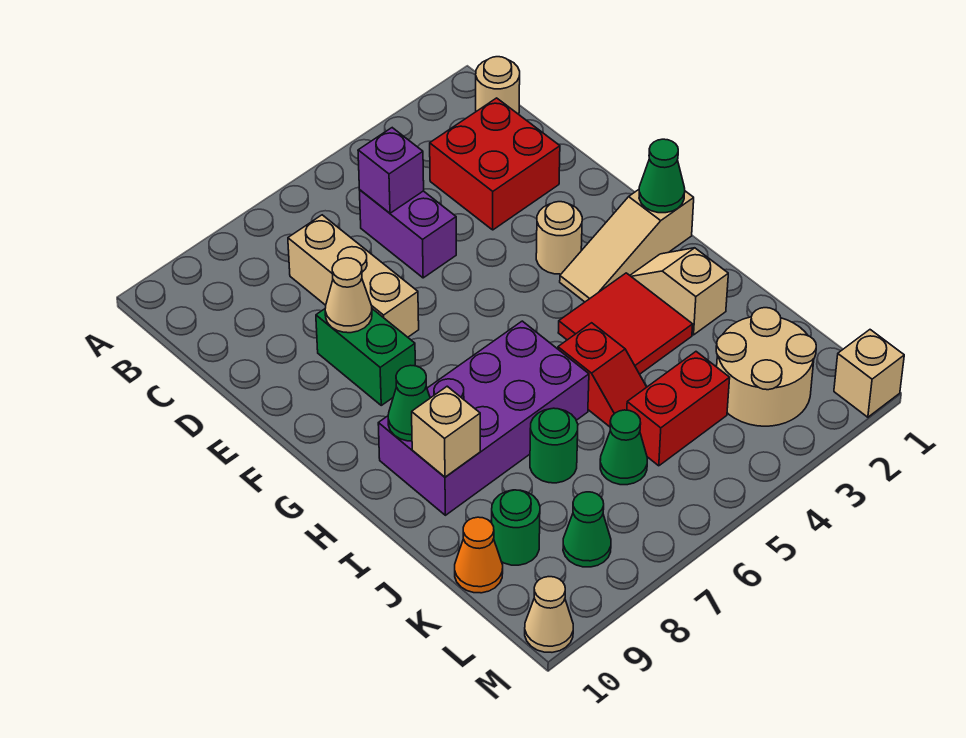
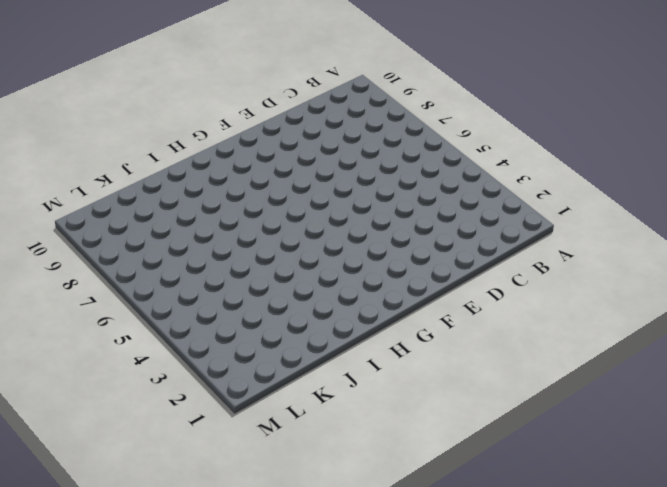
none -> tan round brick B1 level 1
none -> red brick C2:D3 level 1
none -> purple brick C5:D5 level 1

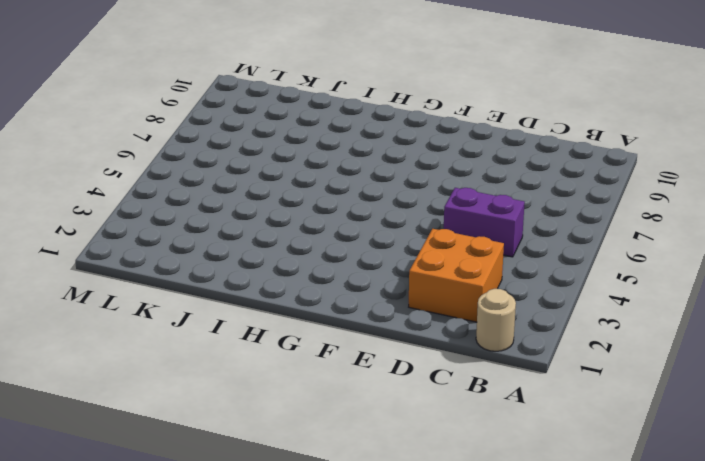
orange brick C2:D3 level 1 -> red brick C2:D3 level 1
none -> tan brick C7:E7 level 1
none -> green brick E8:F8 level 1
none -> tan round brick F3 level 1

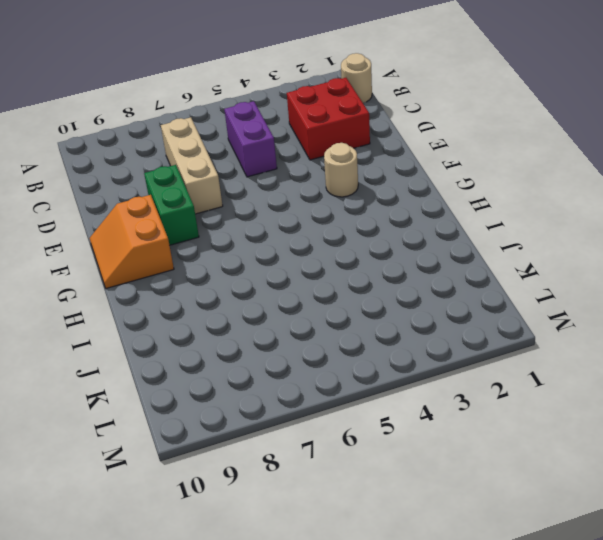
orange slope F9:G10 level 1 top 9 -> none
none -> tan slope G1:G3 level 1 top 1
none -> tan slope H2:I2 level 1 top I
none -> red tile H3:I4 level 1

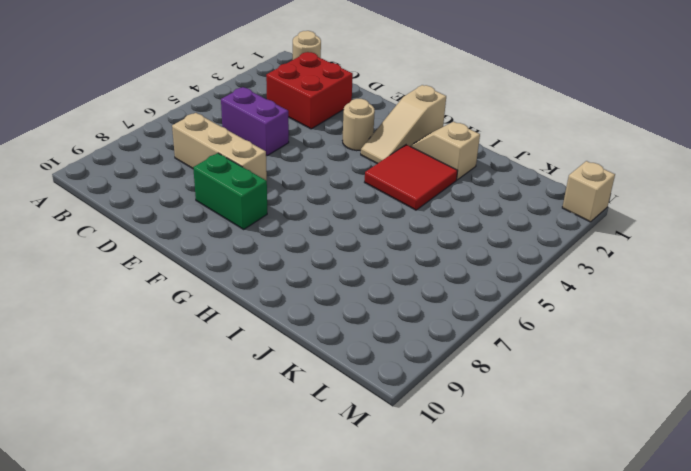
none -> purple brick H6:I9 level 1
none -> red slope I5:J5 level 1 top I
none -> green round brick J7 level 1

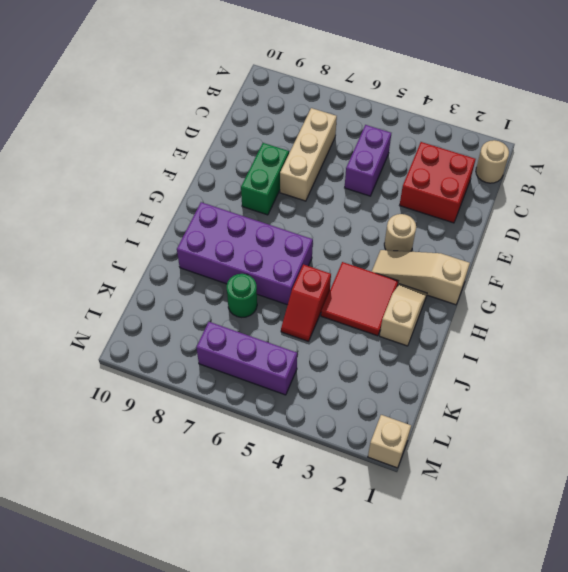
purple brick L5:L7 level 1 -> none
none -> tan round brick K2:L3 level 1
none -> red brick K4:K5 level 1
none -> green cone K6 level 1

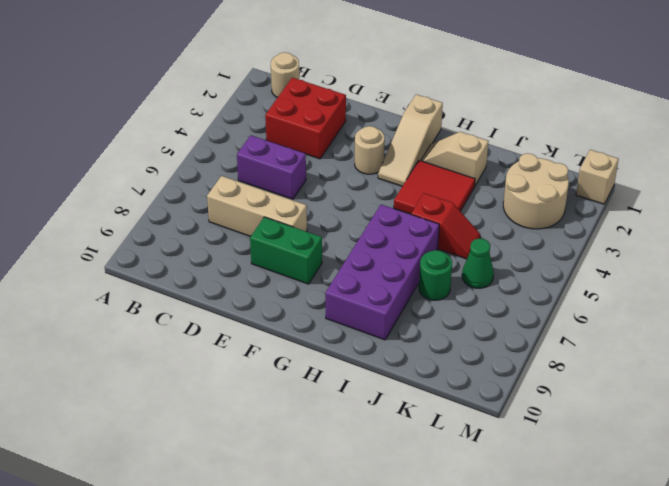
none -> red brick K4:K5 level 1
none -> green round brick K9 level 1
none -> orange cone K10 level 1

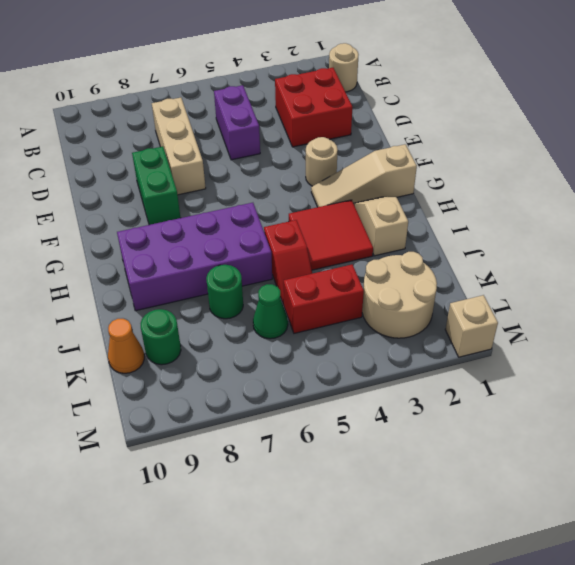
none -> green cone L8 level 1
none -> tan cone M10 level 1
none -> purple brick C5 level 2

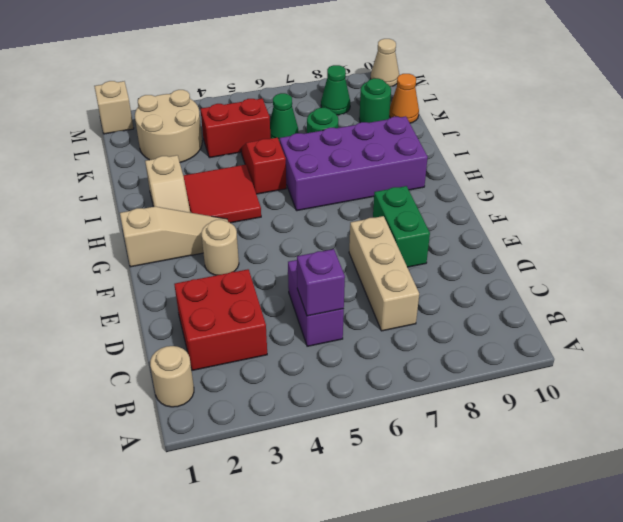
none -> tan cone E8 level 2
none -> green cone G1 level 2
none -> green cone H9 level 2

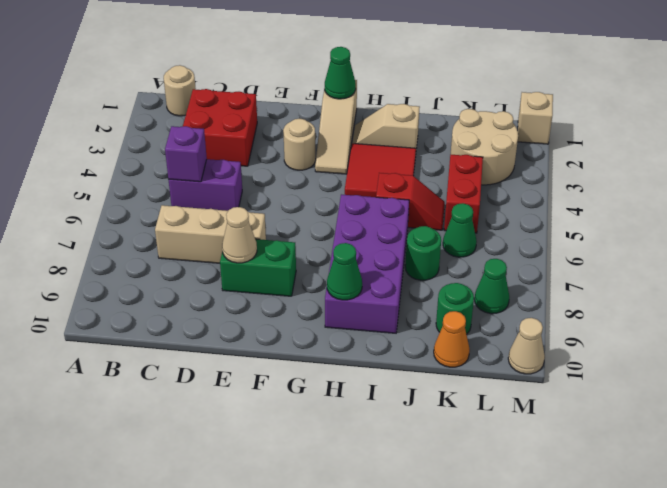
none -> tan brick I9 level 2

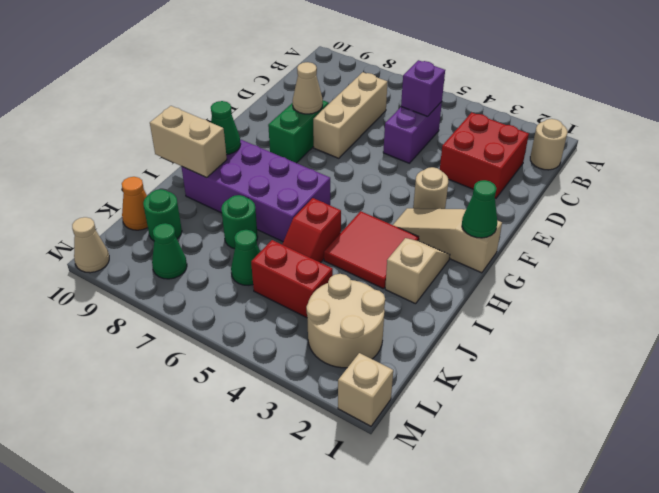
tan brick I9:I10 level 2 -> tan brick I9 level 2

